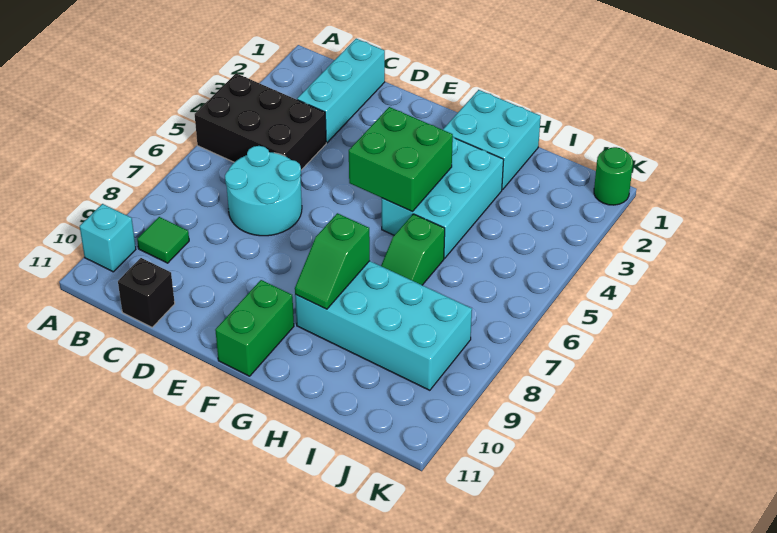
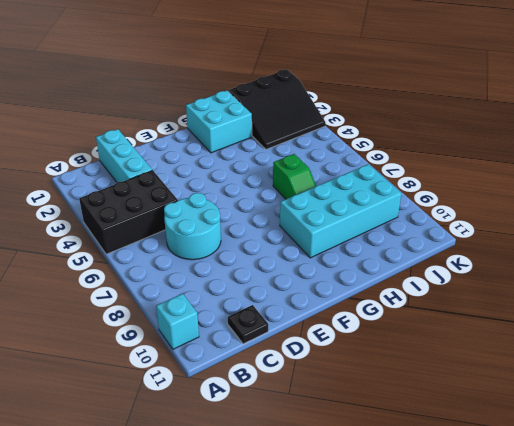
black plate C11 level 1 -> black brick C11 level 1
black slope I1:K3 level 1 top 1 -> green round brick K1 level 1
none -> green tile B9 level 1
none -> green brick F10:F11 level 1
none -> cyan brick G3:H5 level 1

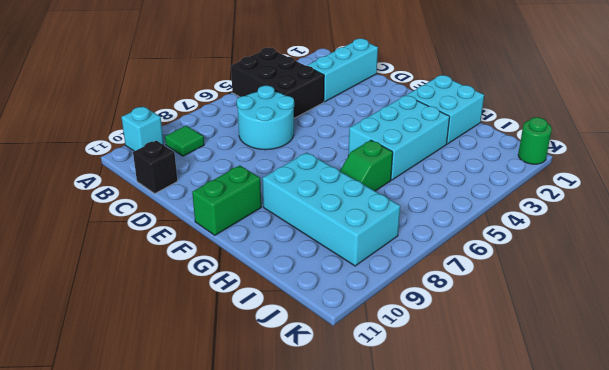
none -> green brick F4:G5 level 2
none -> green slope G8:G9 level 2 top 8

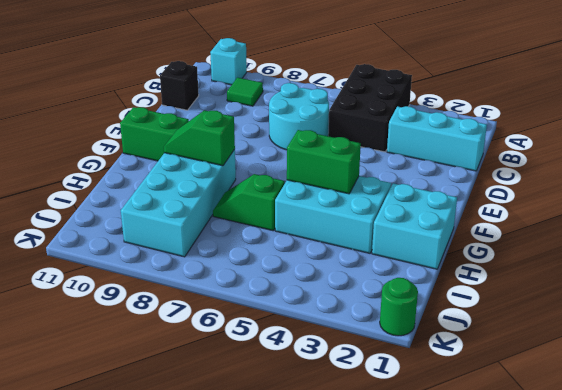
green brick G4:G5 level 2 -> green brick F4:G5 level 2

